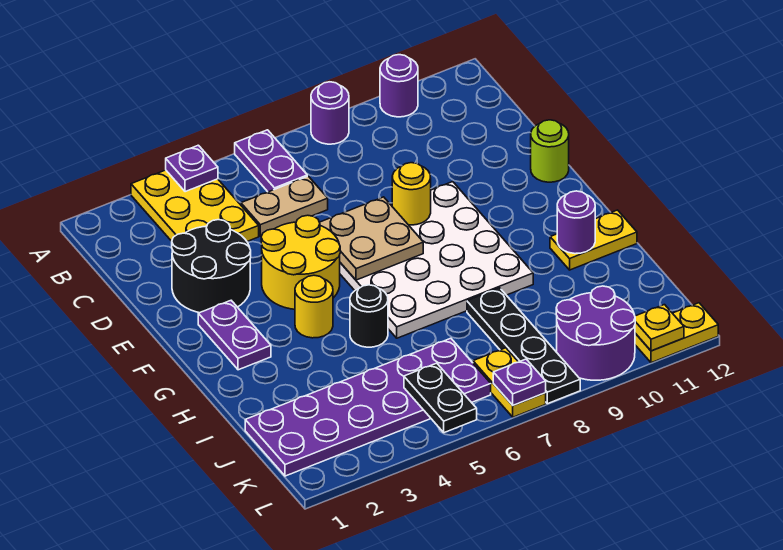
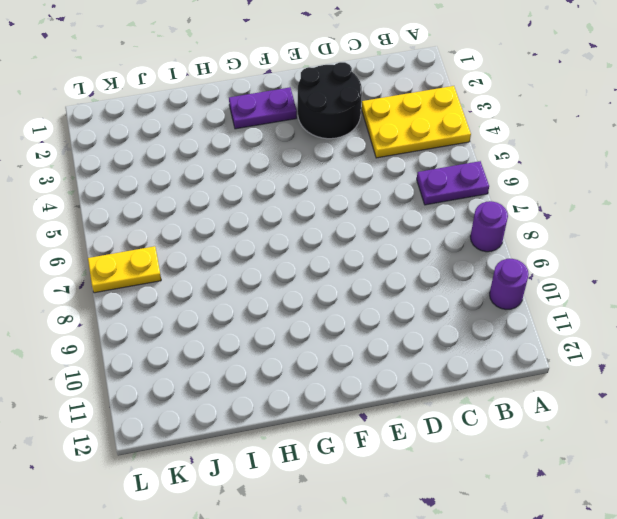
none -> tan plate C5:C6 level 1
none -> yellow round brick E4:F5 level 1
none -> white plate E6:H9 level 1

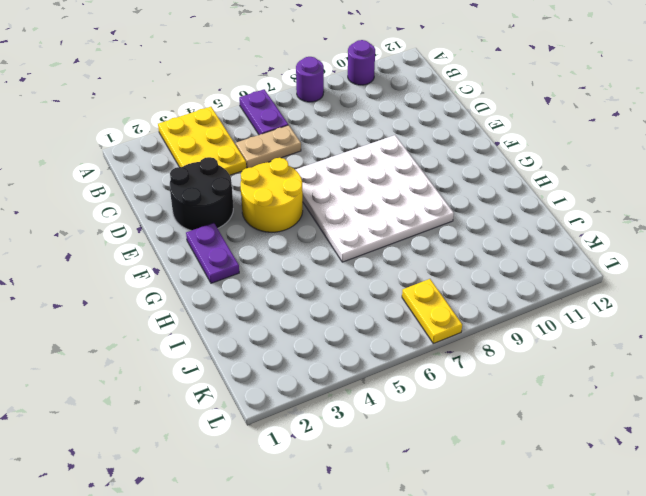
none -> lime round brick E12 level 1
none -> yellow round brick G4 level 1
none -> black round brick H5 level 1

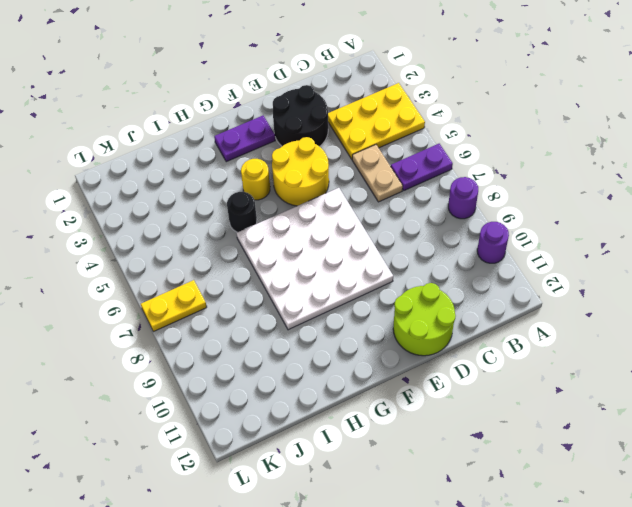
lime round brick D11:E12 level 1 -> lime round brick E12 level 1
none -> yellow plate H11:H12 level 1
none -> black plate I8:L8 level 1
none -> purple plate J1:K6 level 1

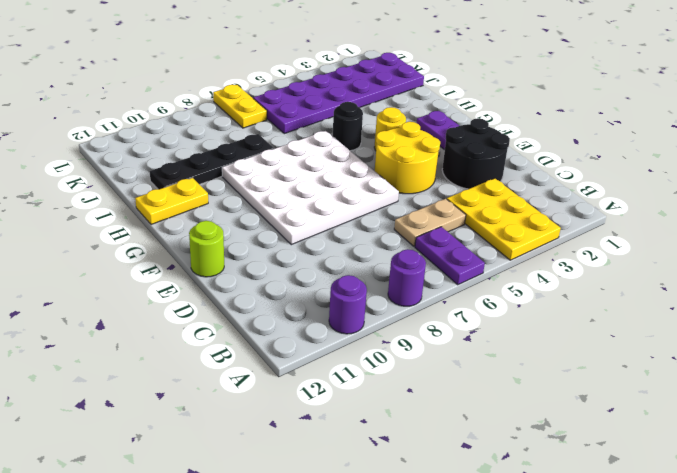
black plate I8:I11 level 1 -> black plate I8:L8 level 1
none -> purple round brick K9:L10 level 1
none -> yellow plate L11:L12 level 1
none -> purple plate A4 level 2

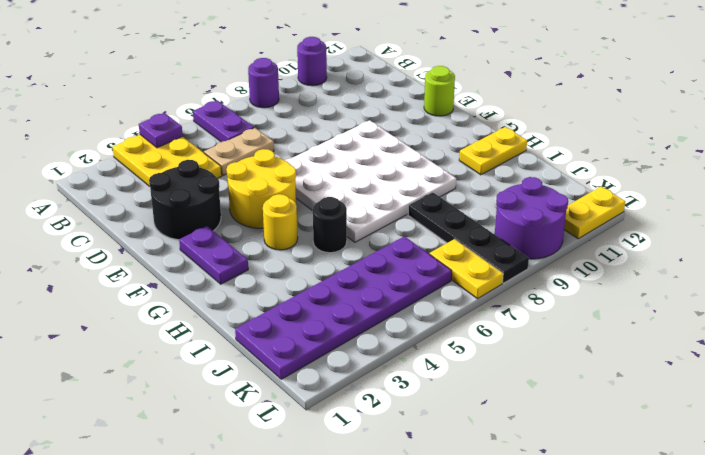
none -> tan plate E6:F7 level 2
none -> yellow round brick E8 level 2
none -> purple round brick H11 level 2

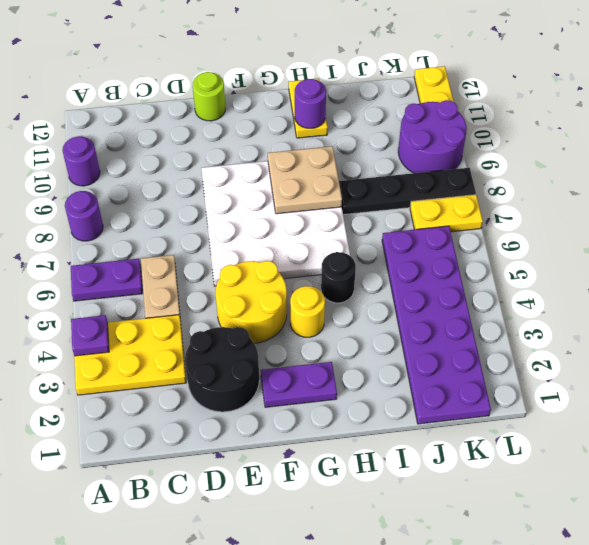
tan plate G8:H9 level 2 -> tan plate E6:F7 level 2
none -> yellow round brick E8 level 2
none -> black plate K5:L5 level 2
none -> purple plate L7 level 2

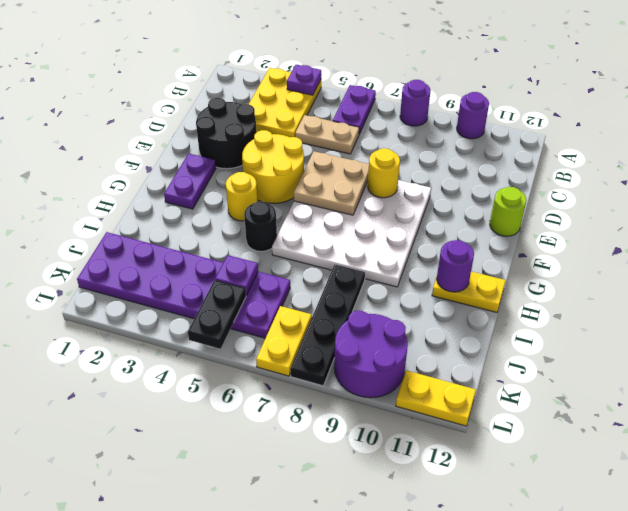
purple plate J5 level 2 -> purple plate L7 level 2
none -> yellow plate L11 level 2

